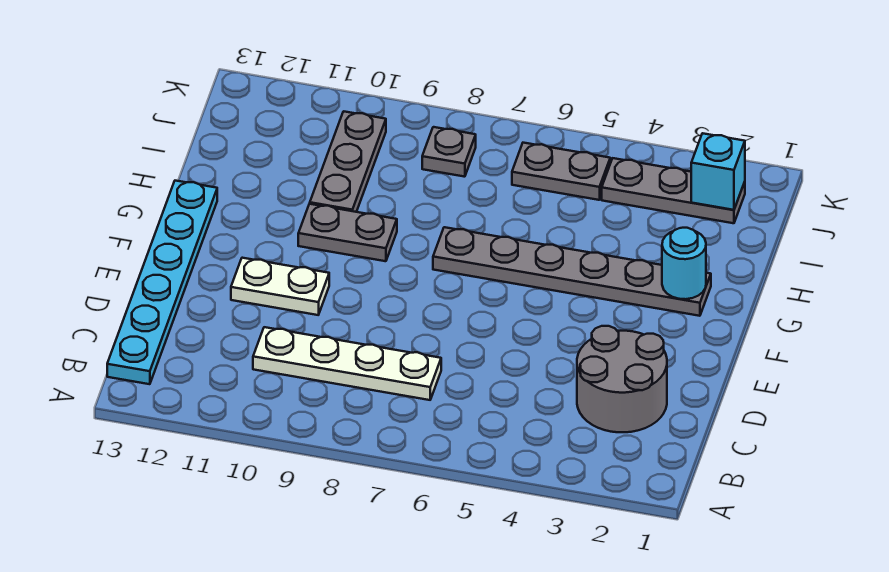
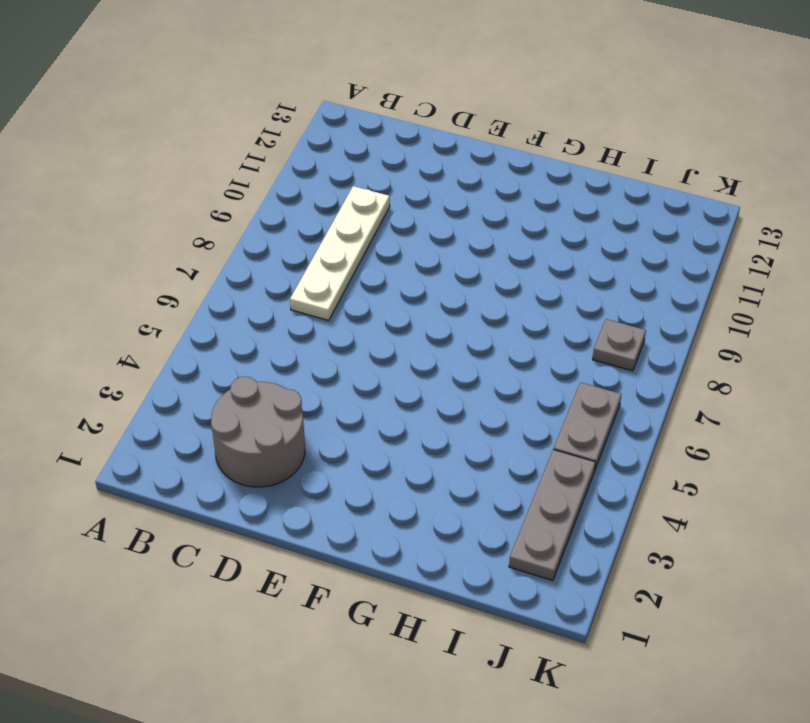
none -> cyan plate B13:G13 level 1
none -> white plate E10:E11 level 1
none -> grey plate G2:G7 level 1

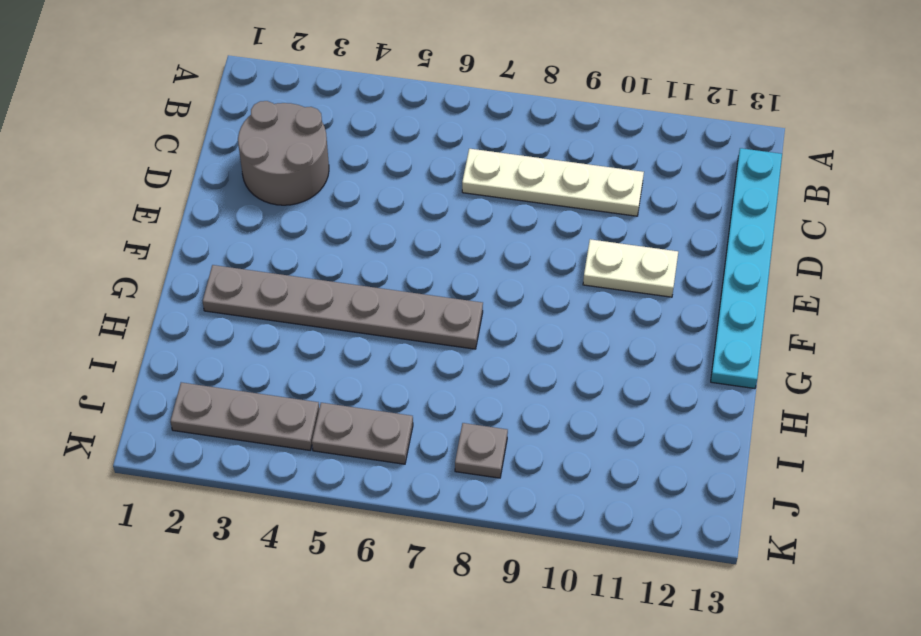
none -> grey plate G9:G10 level 1
none -> grey plate H10:J10 level 1
none -> cyan round brick G2 level 2

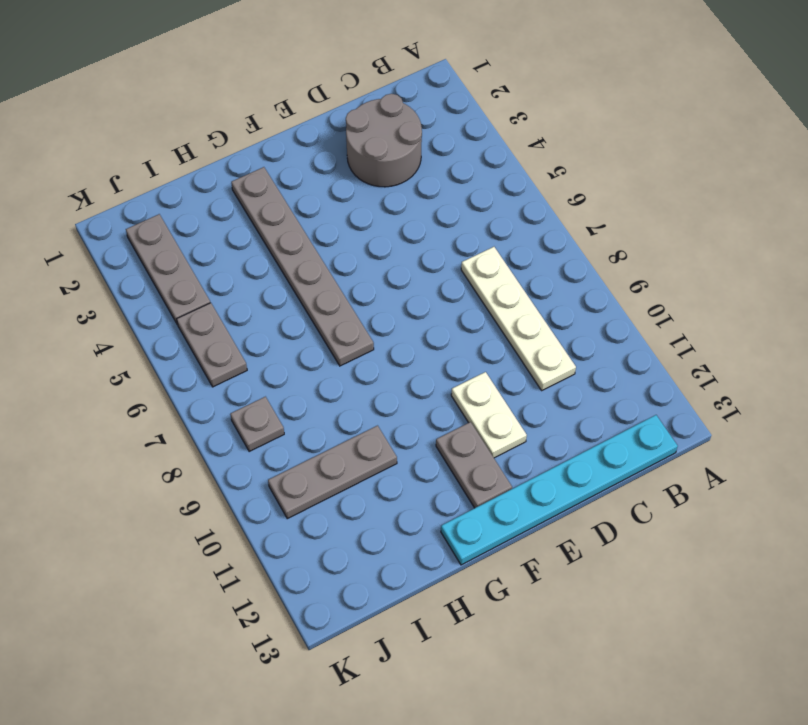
grey plate F11:F12 level 1 -> grey plate G9:G10 level 1
none -> cyan round brick G2 level 2
none -> cyan brick J2 level 2

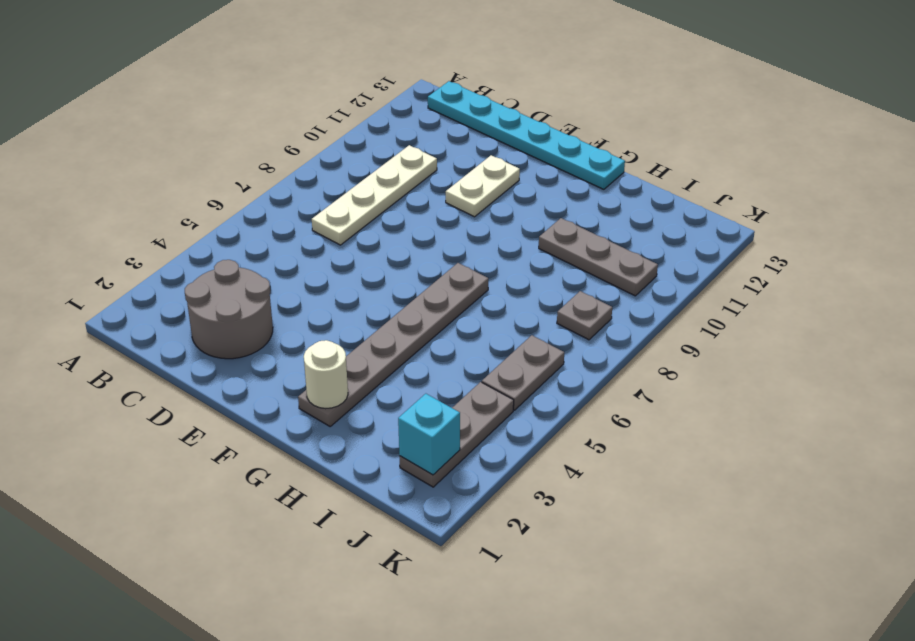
white round brick G2 level 2 -> cyan round brick G2 level 2
none -> grey plate G9:G10 level 1

